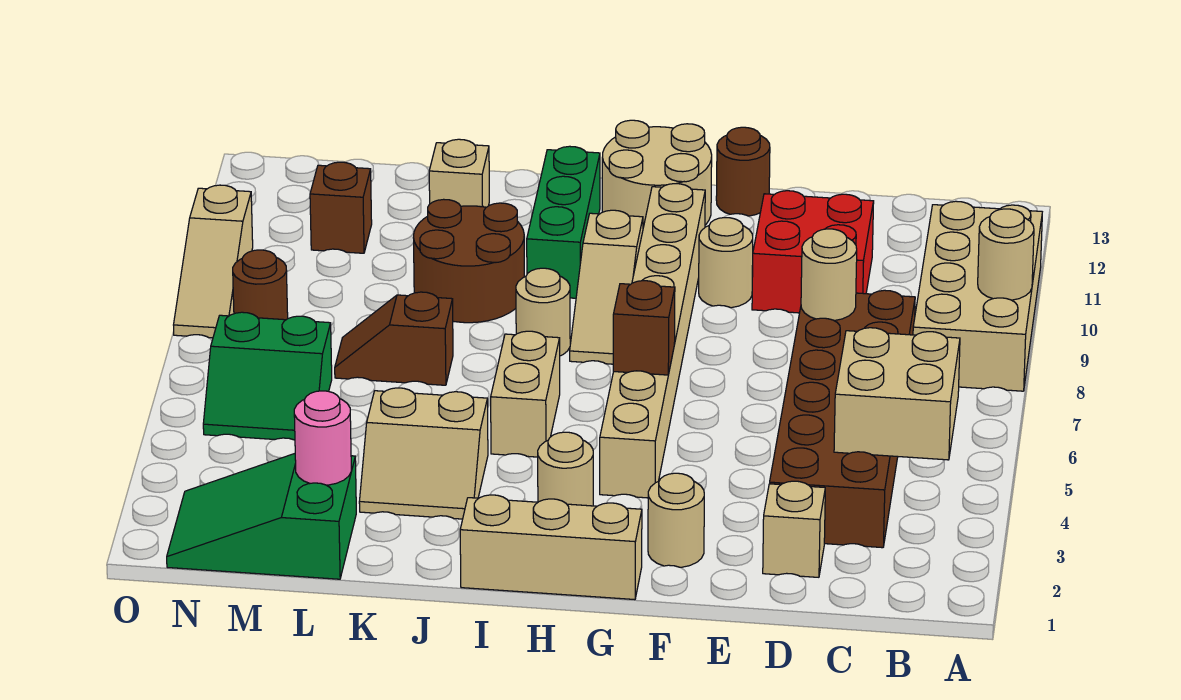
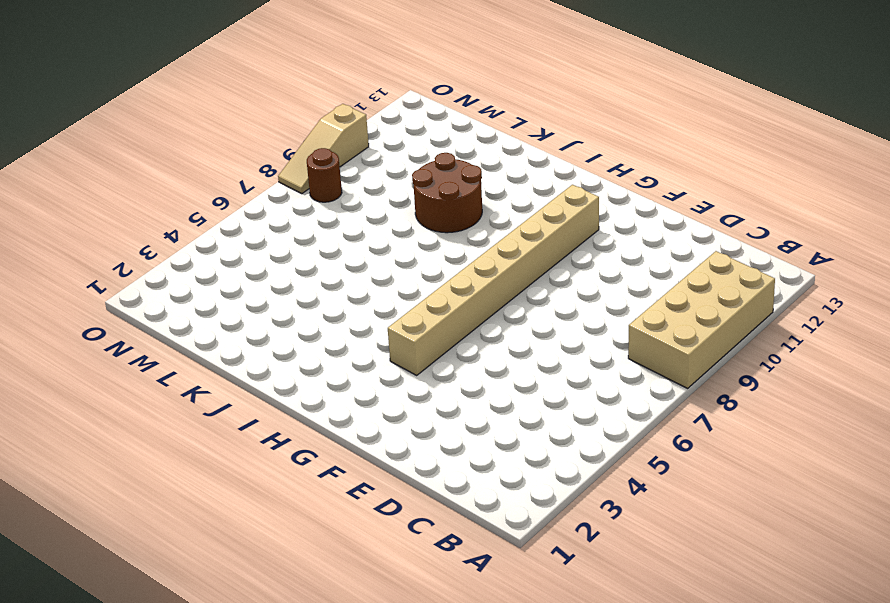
none -> brown brick C3:D8 level 1
none -> tan brick D2 level 1
none -> red brick D10:E11 level 1

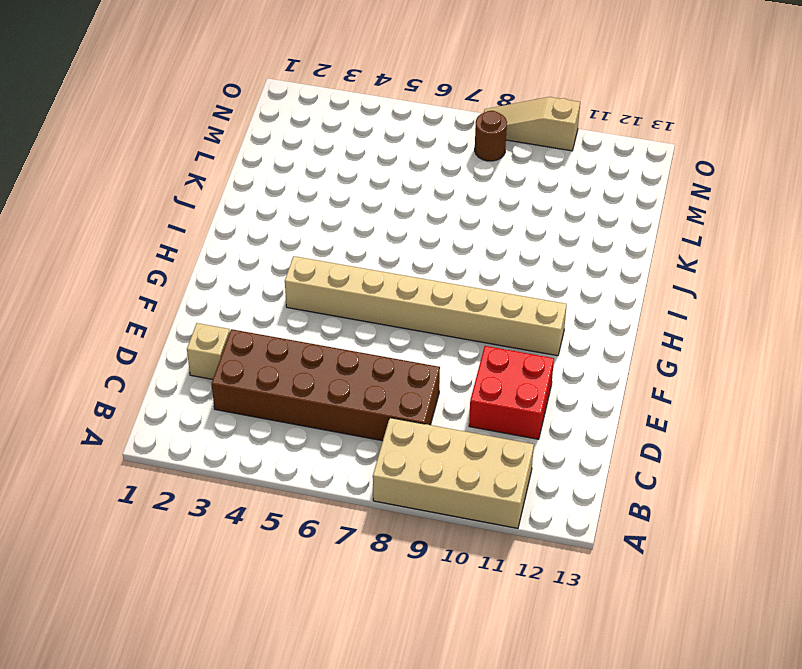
none -> tan round brick F2 level 1
none -> tan round brick F10 level 1
none -> brown round brick F13 level 1

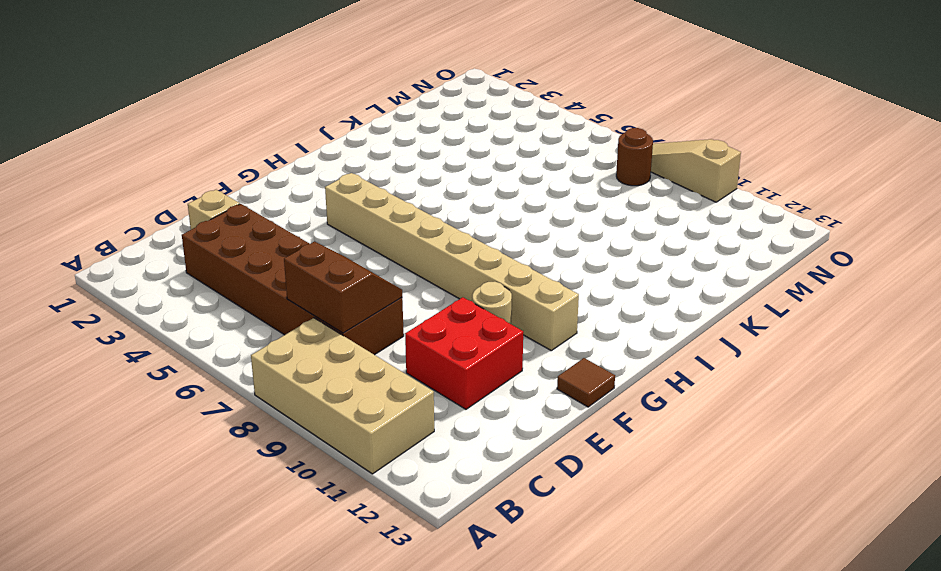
brown slope C7:D8 level 2 top C -> tan round brick D8 level 2
brown tile F13 level 1 -> brown round brick F13 level 1
none -> tan round brick F2 level 1
none -> tan brick G1:I1 level 1
none -> tan round brick G12:H13 level 1

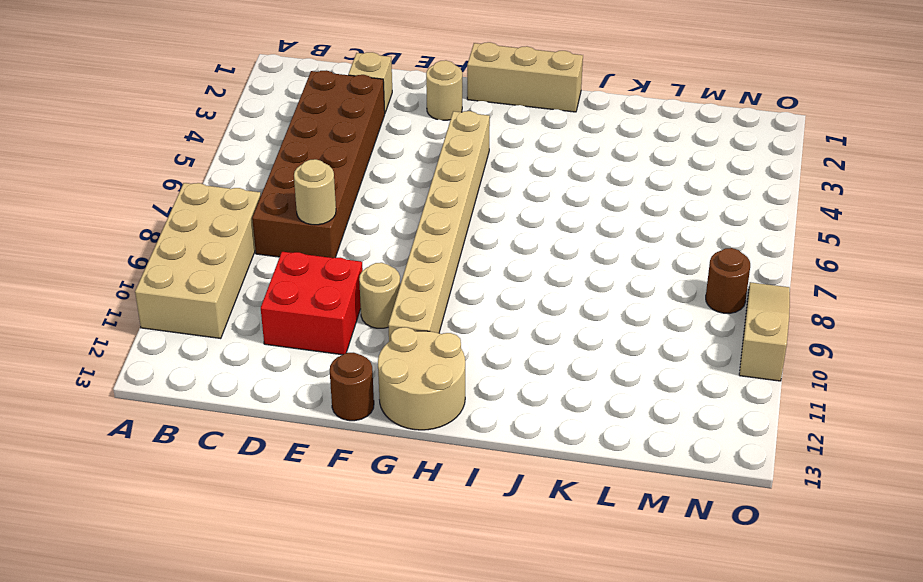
none -> tan round brick H3 level 1
none -> tan slope H8:H10 level 1 top 10
none -> tan brick I5:I6 level 1

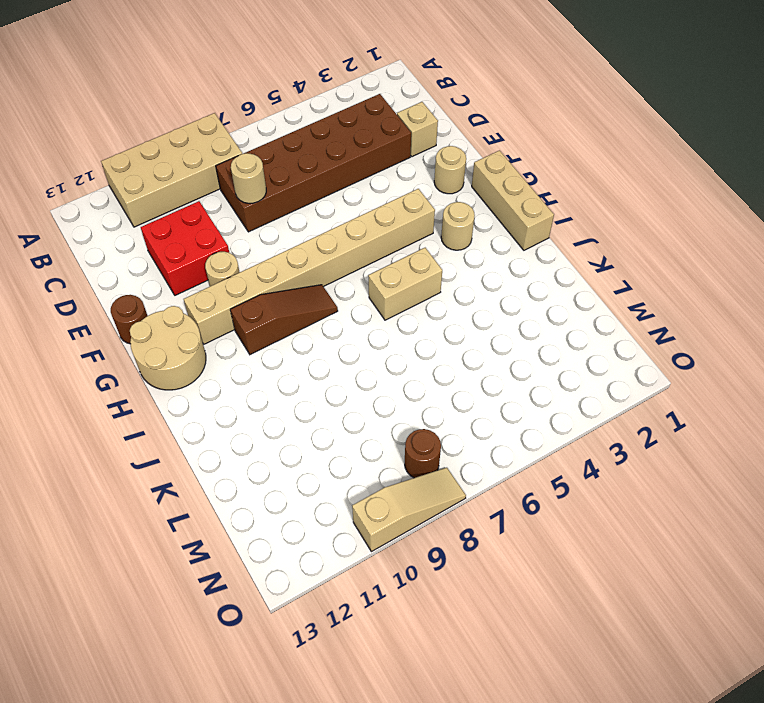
brown slope H8:H10 level 1 top 10 -> tan slope H8:H10 level 1 top 10
none -> tan round brick I8 level 1
none -> green brick I10:I12 level 1
none -> tan slope J3:K4 level 1 top 4

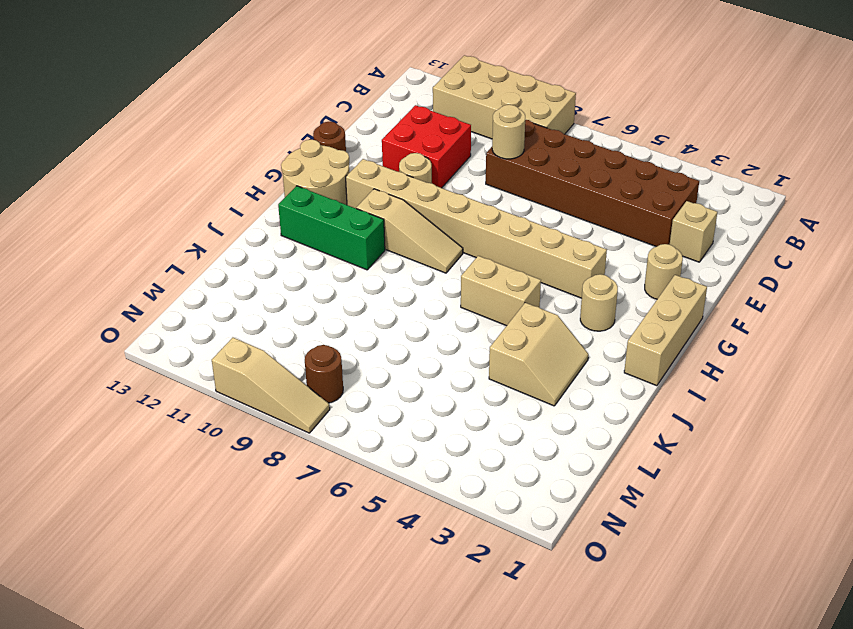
none -> tan round brick I8 level 1
none -> brown round brick J9:K10 level 1
none -> brown slope K7:L7 level 1 top K

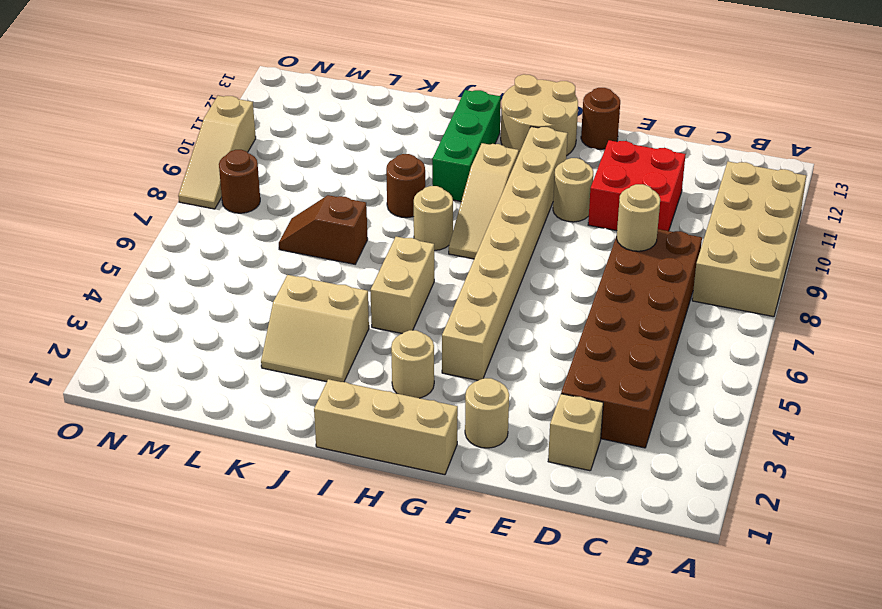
brown round brick J9 level 1 -> brown round brick J9:K10 level 1
none -> tan brick K12 level 1
none -> green slope L1:N2 level 1 top L
none -> green slope M5:N6 level 1 top 6

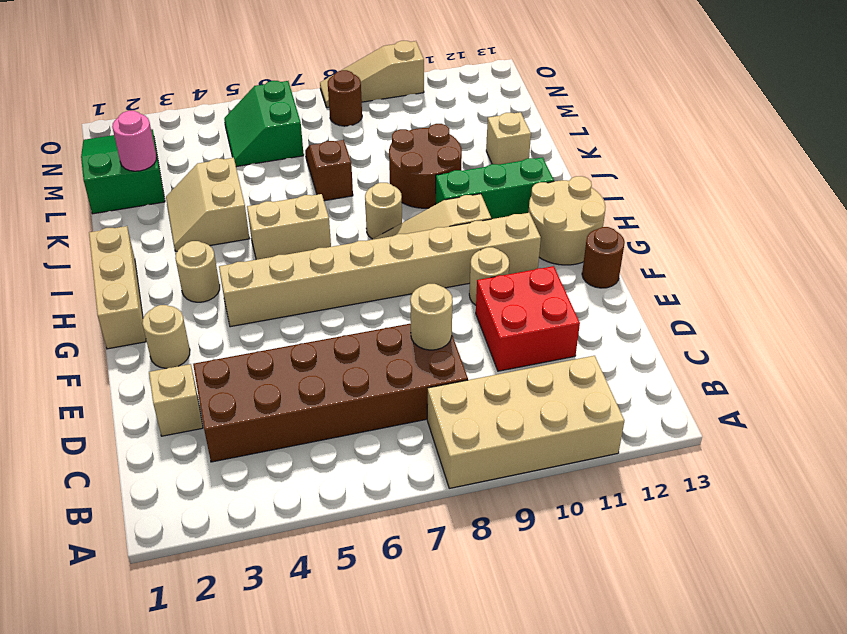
none -> brown brick M11 level 1
none -> tan round brick A9 level 2
none -> tan brick B4:C5 level 2

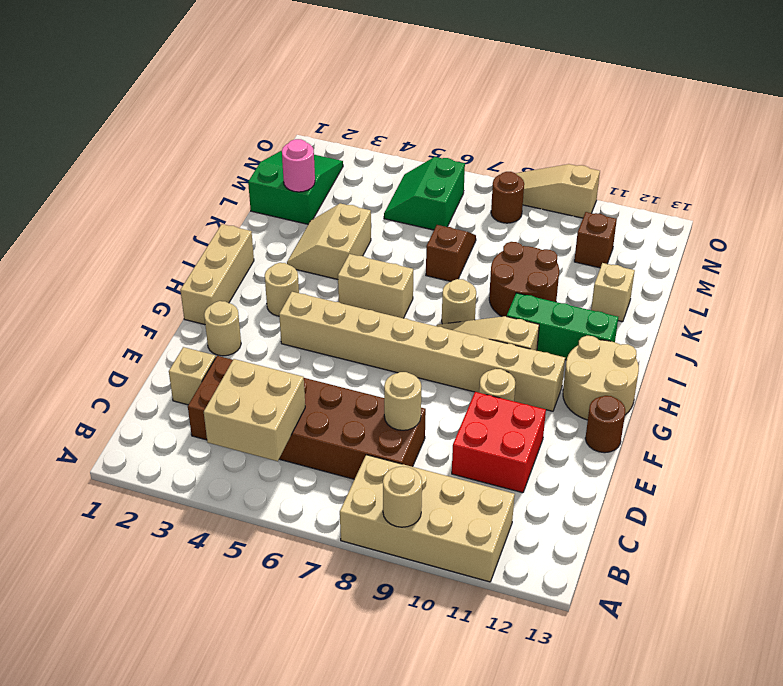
none -> brown brick G6 level 2

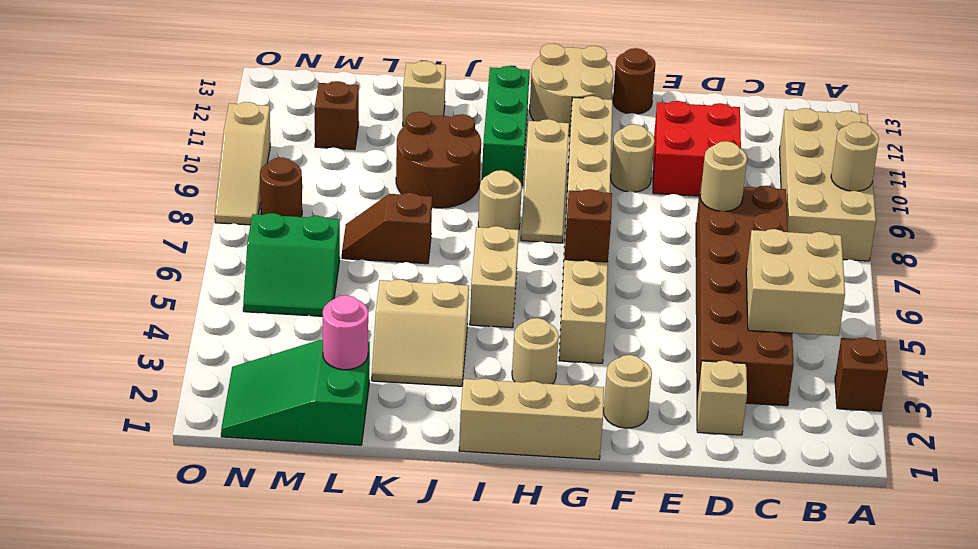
brown brick A3 level 1 -> none

